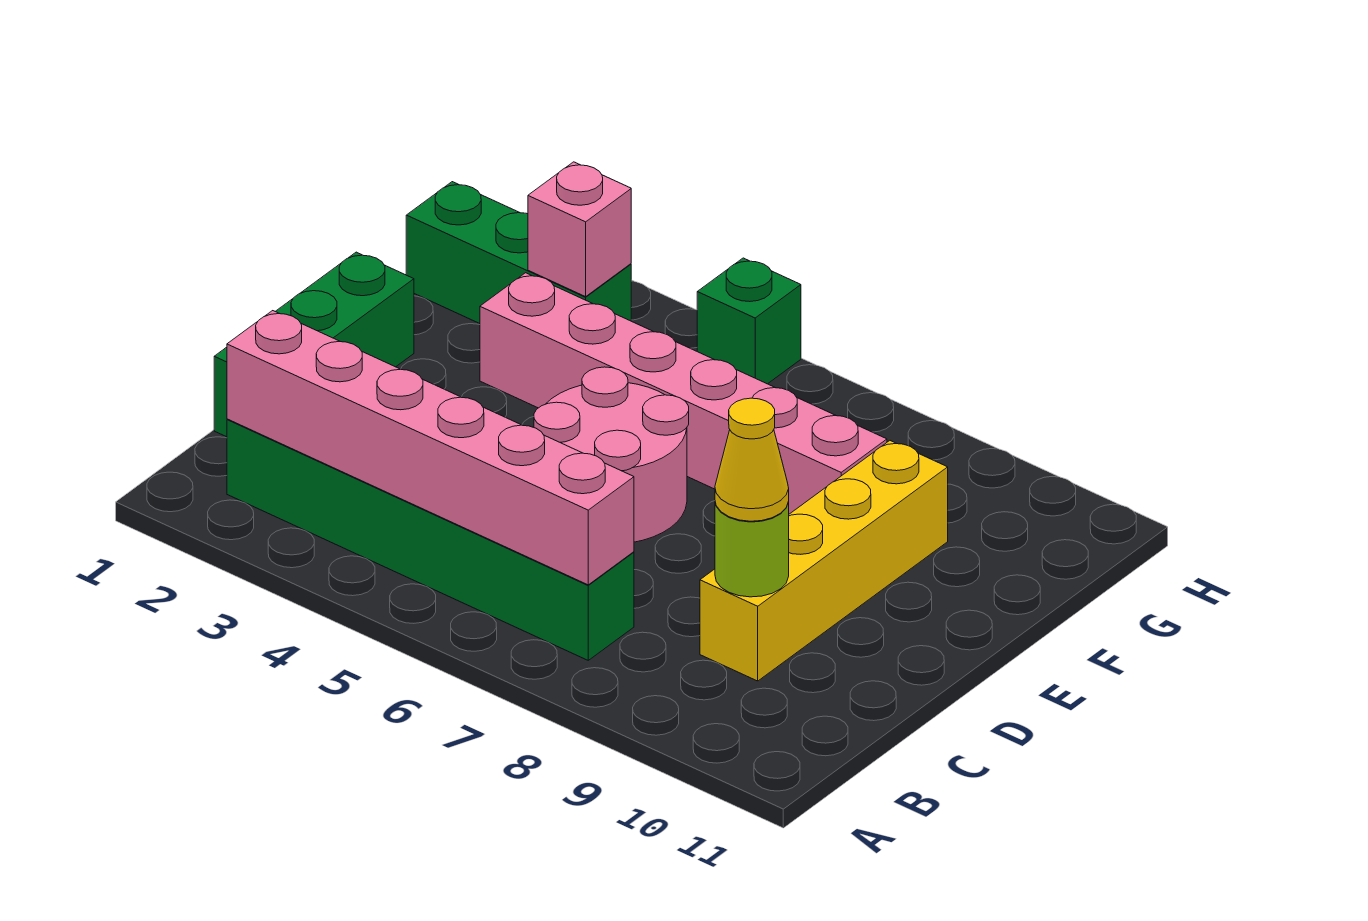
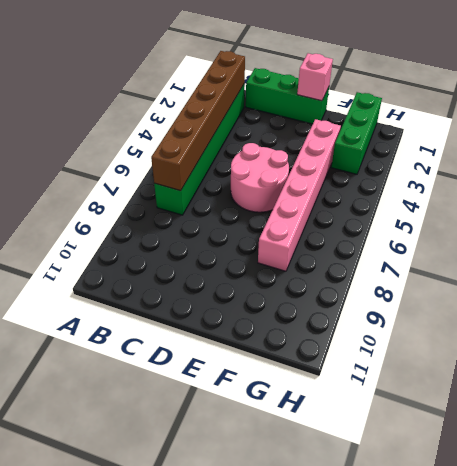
brown brick B2:B7 level 2 -> pink brick B2:B7 level 2
pink brick E1 level 2 -> pink brick G3 level 2
none -> yellow brick C9:F9 level 1
none -> green brick H5 level 1

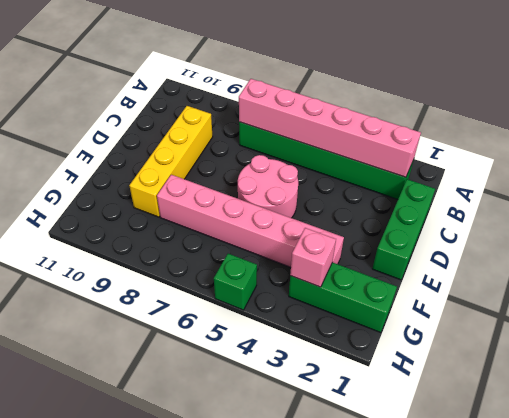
none -> lime round brick C9 level 2
none -> yellow cone C9 level 3

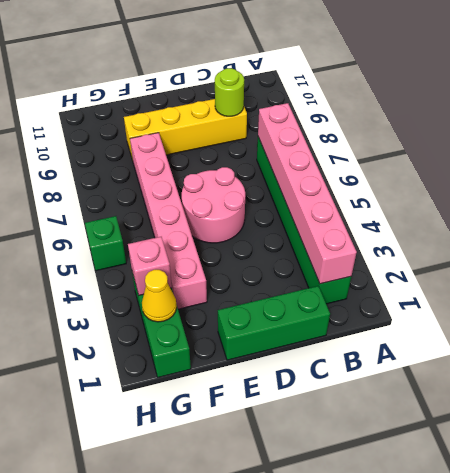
yellow cone G2 level 2 -> yellow cone C9 level 3

